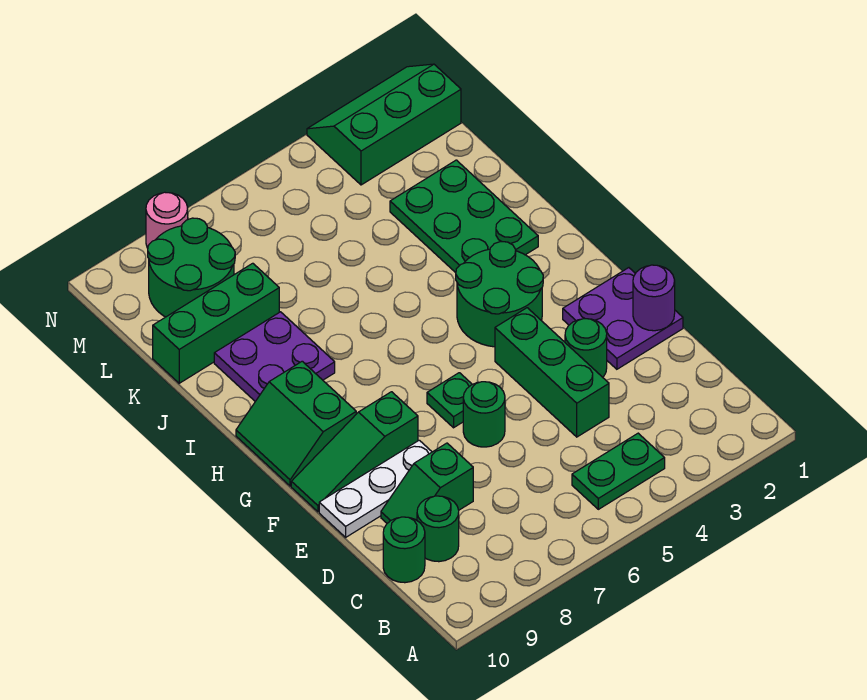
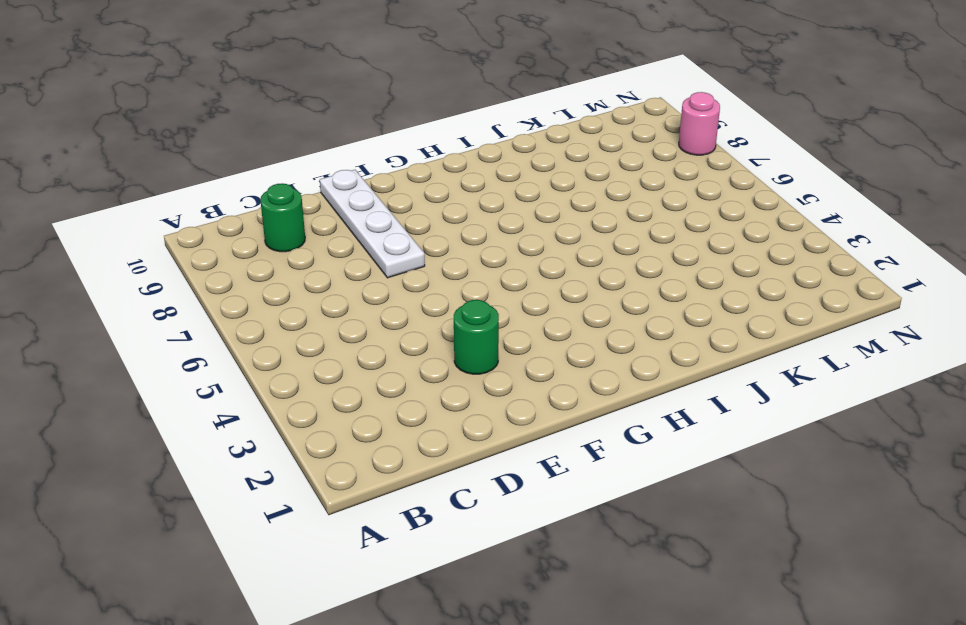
white plate E7:E10 level 1 -> white plate E8:E10 level 1
none -> green plate B4:B5 level 1
none -> green round brick C10 level 1
none -> green brick D4:F4 level 1

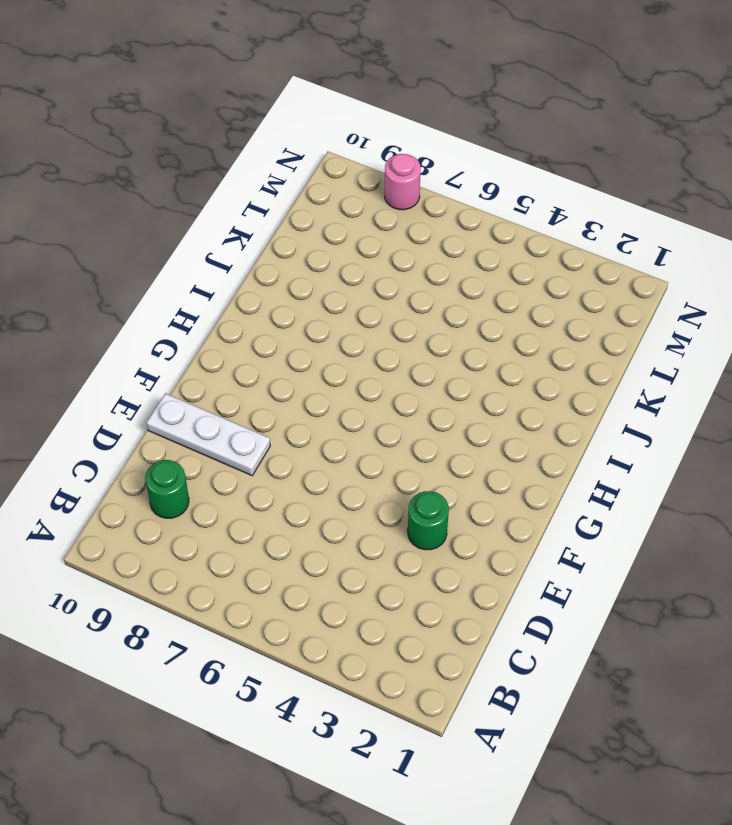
none -> green plate B4:B5 level 1
none -> green round brick C10 level 1
none -> green brick D4:F4 level 1

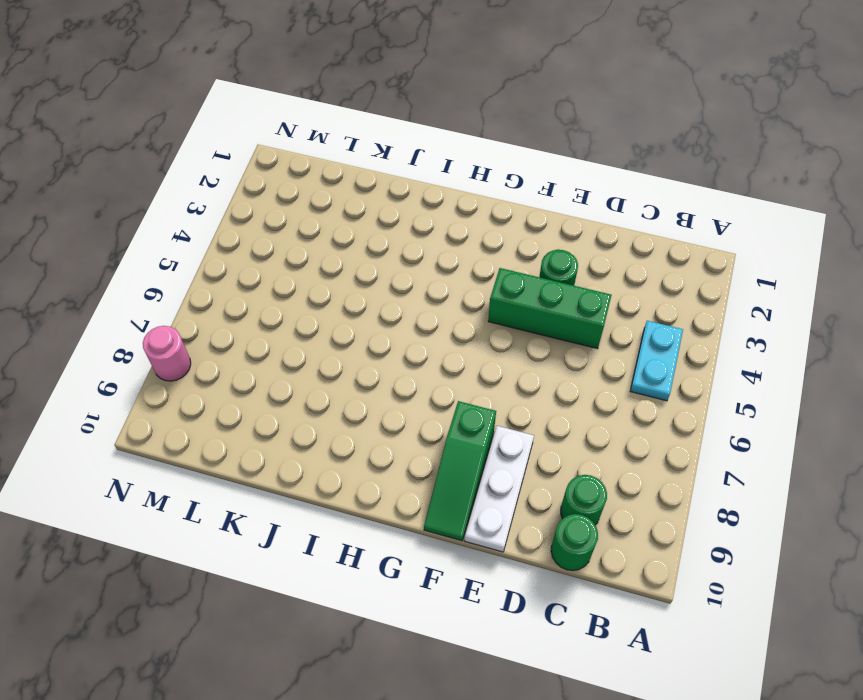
cyan plate B4:B5 level 1 -> green plate B4:B5 level 1
none -> green slope D8:D9 level 1 top 8
none -> purple plate E1:F2 level 1
none -> green round brick E6 level 1

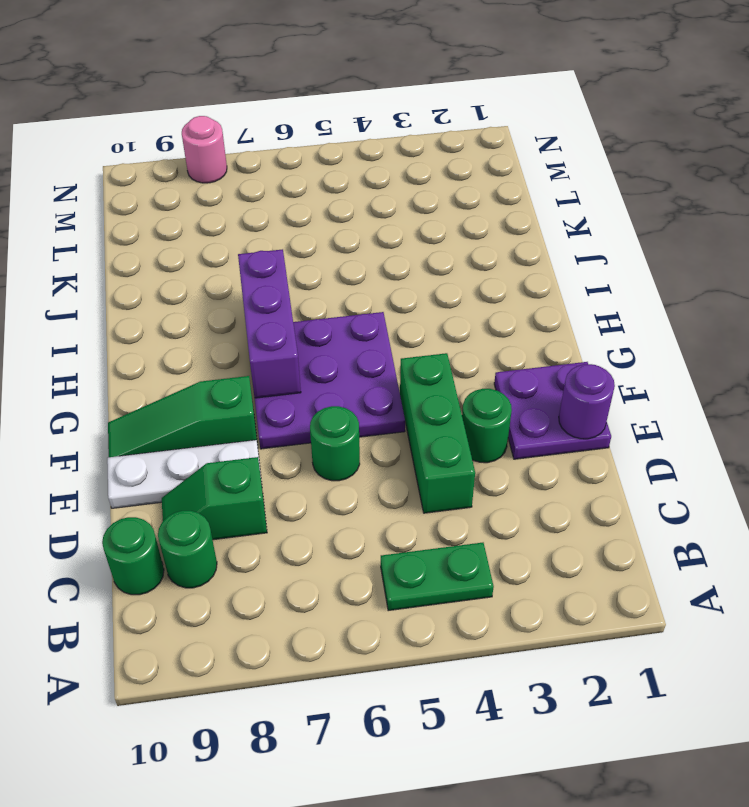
purple plate F5:H7 level 1 -> green plate F6 level 1
purple brick G7:I7 level 2 -> none
none -> green round brick G3:H4 level 1
none -> green slope G9:H10 level 1 top 9
none -> green plate I2:K3 level 1

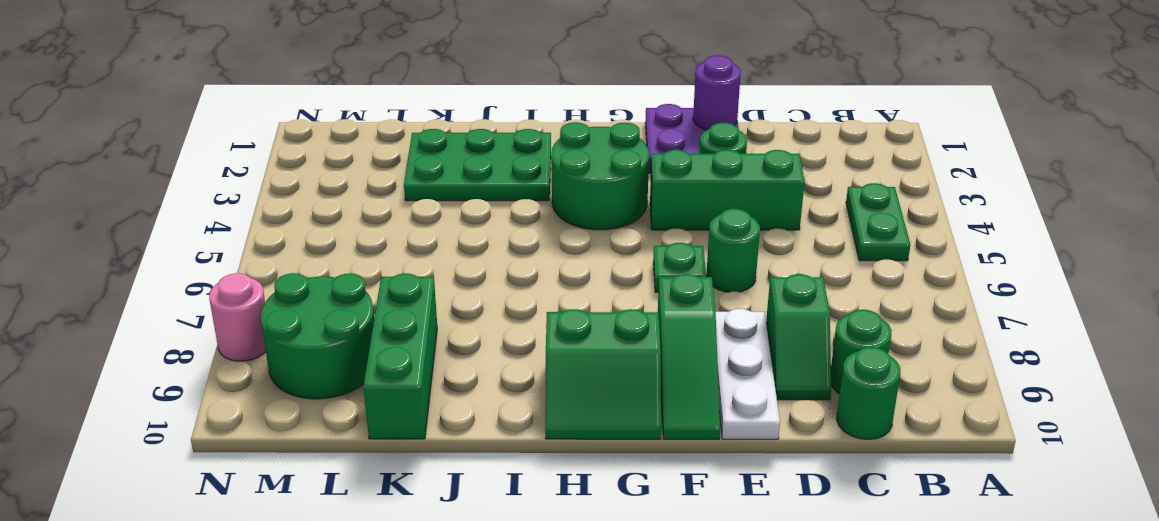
none -> purple plate I8:J9 level 1
none -> green slope M1:N3 level 1 top M

